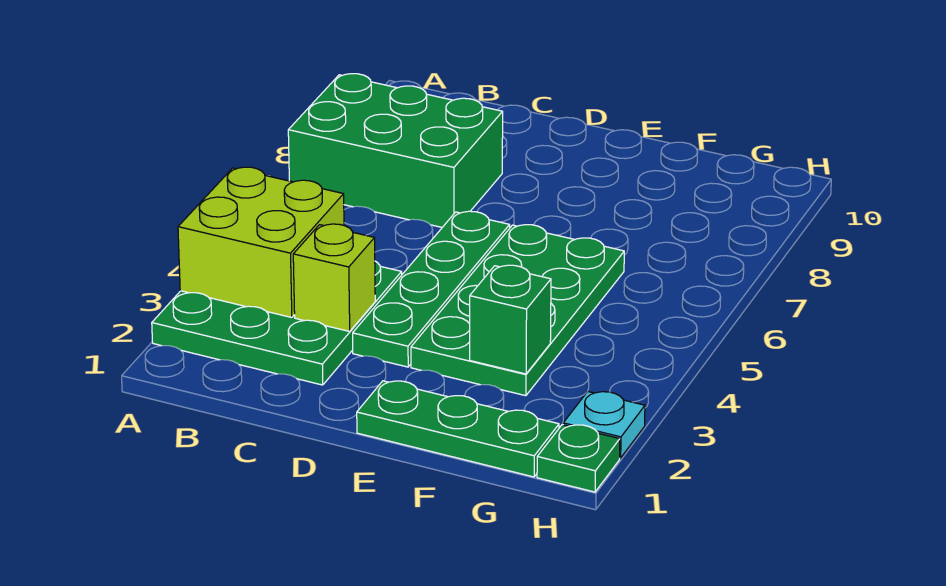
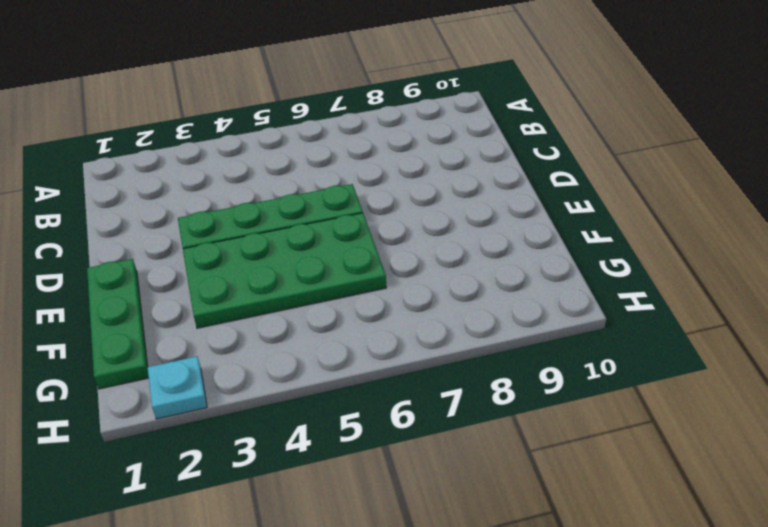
none -> green plate A2:C4 level 1
none -> green brick A7:C8 level 1

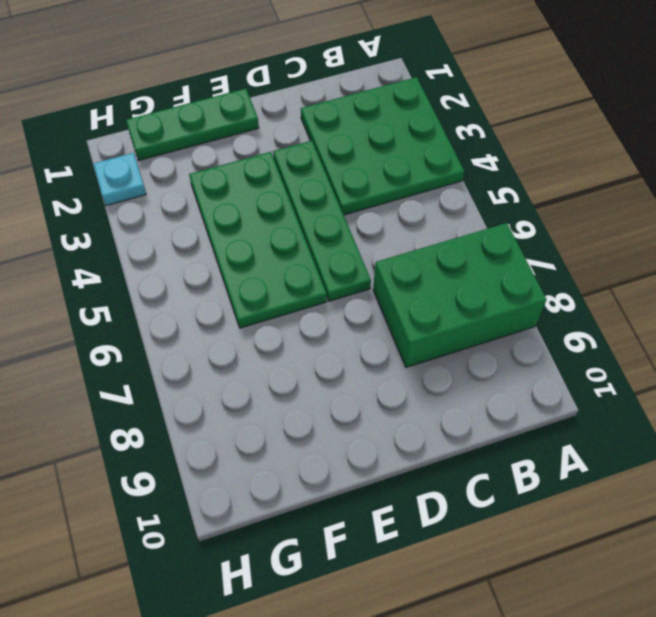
none -> green plate H1 level 1
none -> lime brick A3:B4 level 2

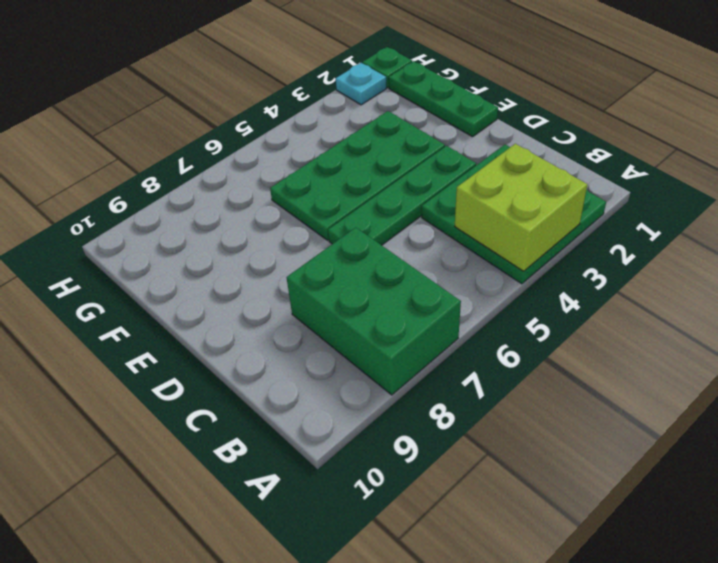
none -> lime brick C3 level 2
none -> green brick F3 level 2

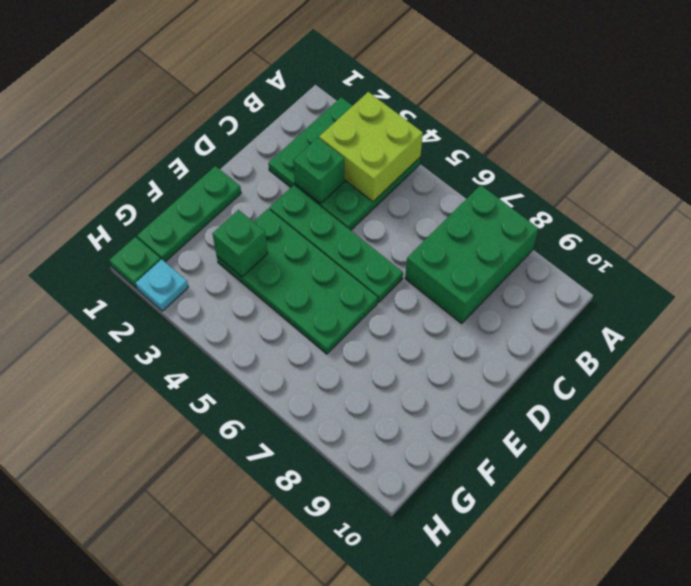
green brick C3 level 2 -> lime brick C3 level 2

